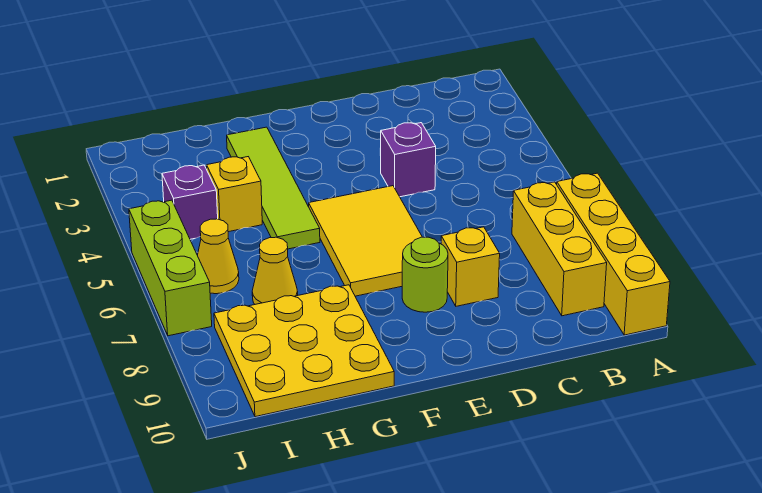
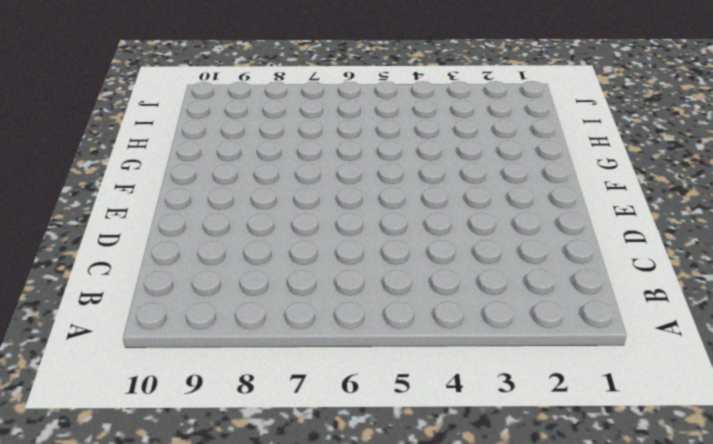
none -> yellow brick A7:A10 level 1
none -> yellow brick B7:B9 level 1
none -> purple brick D4 level 1

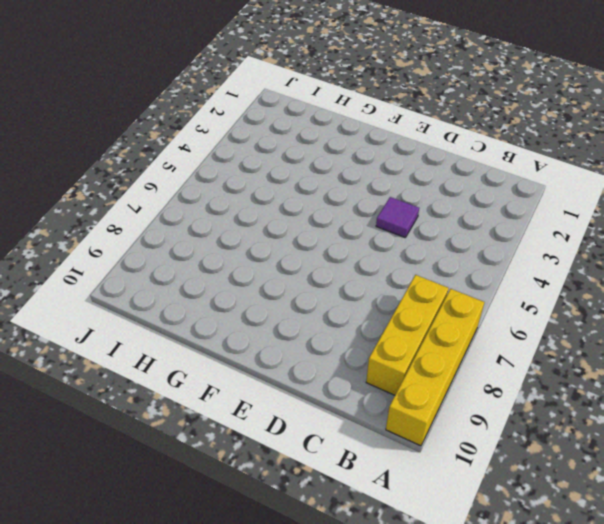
purple tile D4 level 1 -> purple brick D4 level 1
none -> yellow brick D8 level 1
none -> yellow tile E5:F7 level 1
none -> lime round brick E8 level 1

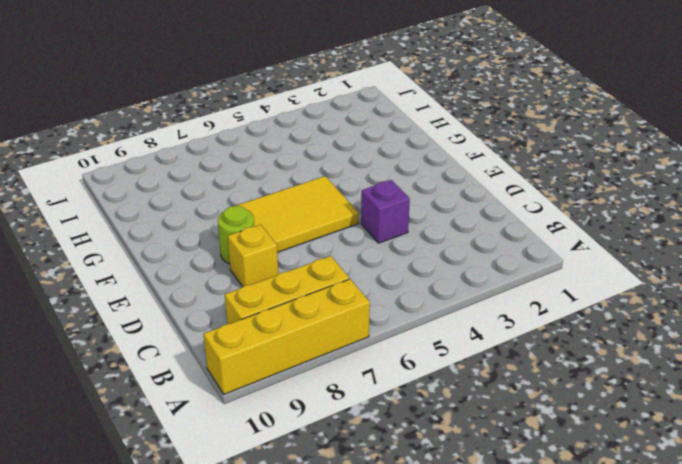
none -> lime tile G2:G5 level 1
none -> yellow plate G8:I10 level 1
none -> yellow brick H4 level 1

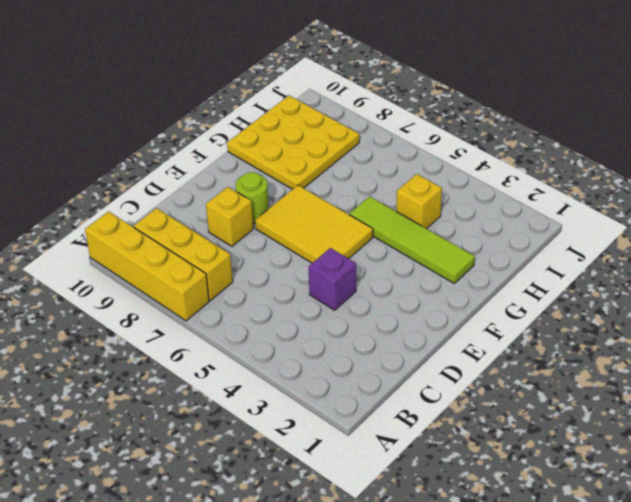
none -> yellow cone H7 level 1
none -> purple brick I4 level 1
none -> yellow cone I6 level 1

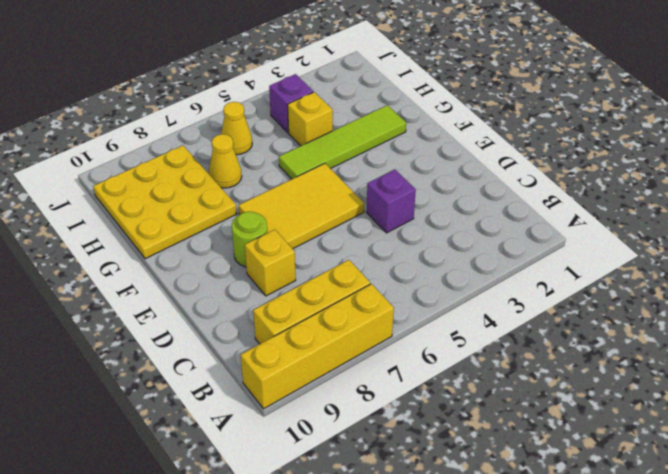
none -> lime brick J5:J7 level 1

